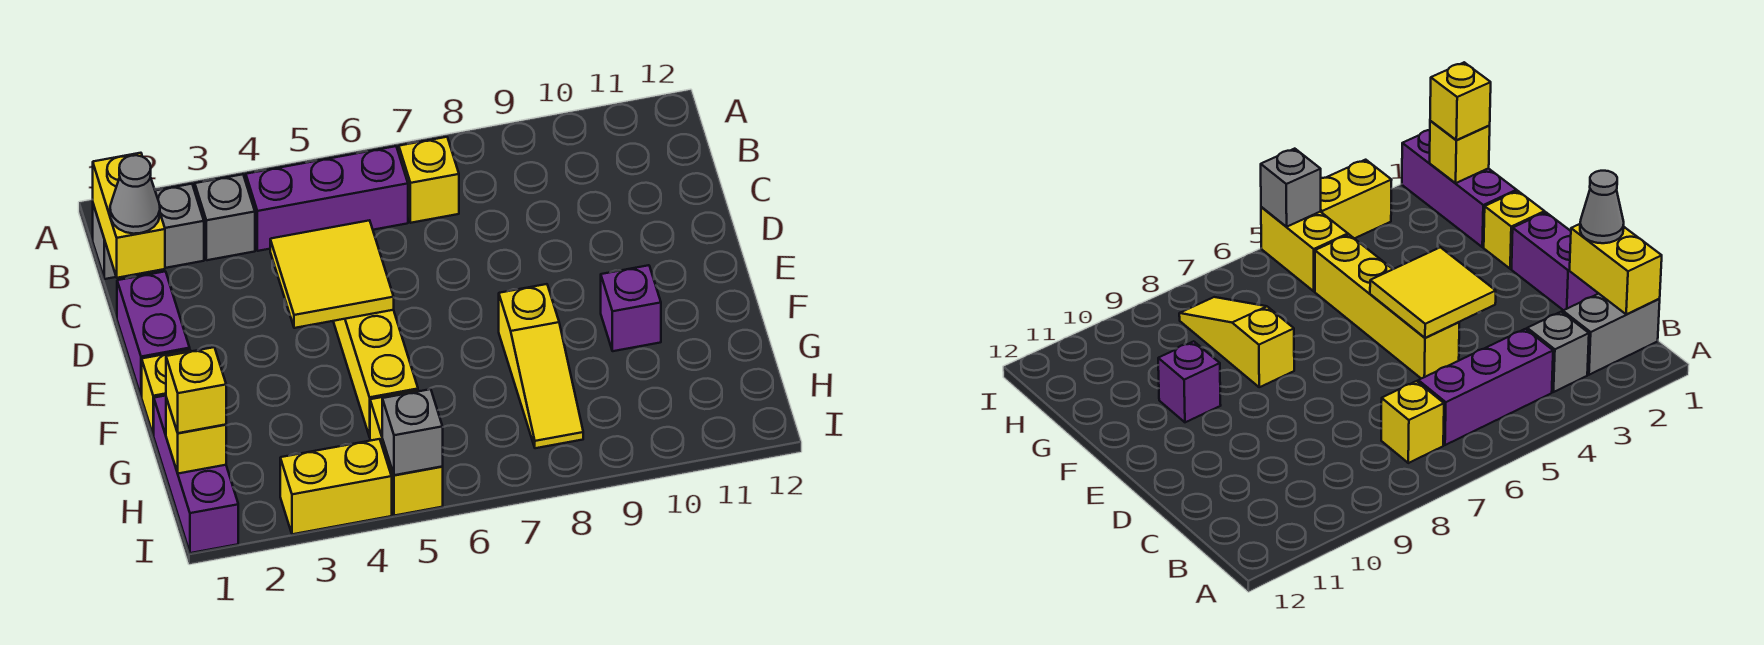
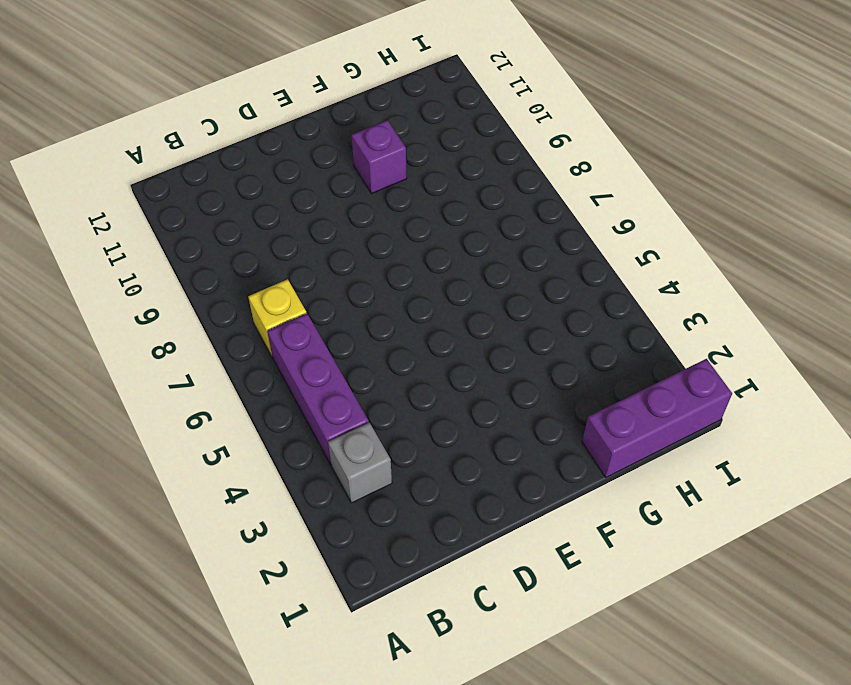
none -> grey brick B1:B2 level 1
none -> purple brick D1:E1 level 1
none -> yellow brick D5:G5 level 1

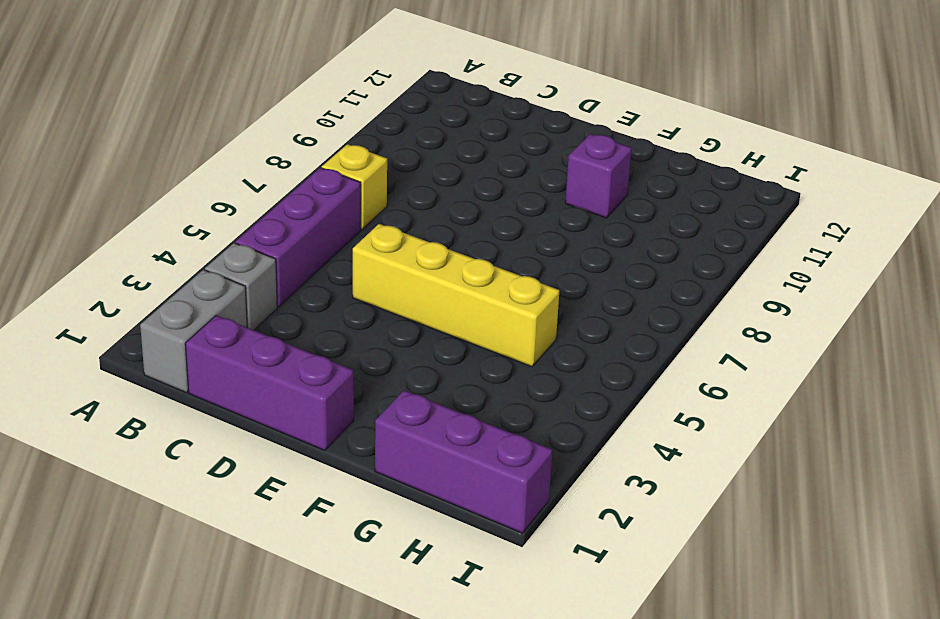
purple brick C1:E1 level 1 -> purple brick D1:E1 level 1
none -> yellow brick F1 level 1
none -> yellow slope F8:H8 level 1 top F
none -> yellow brick H5:I5 level 1

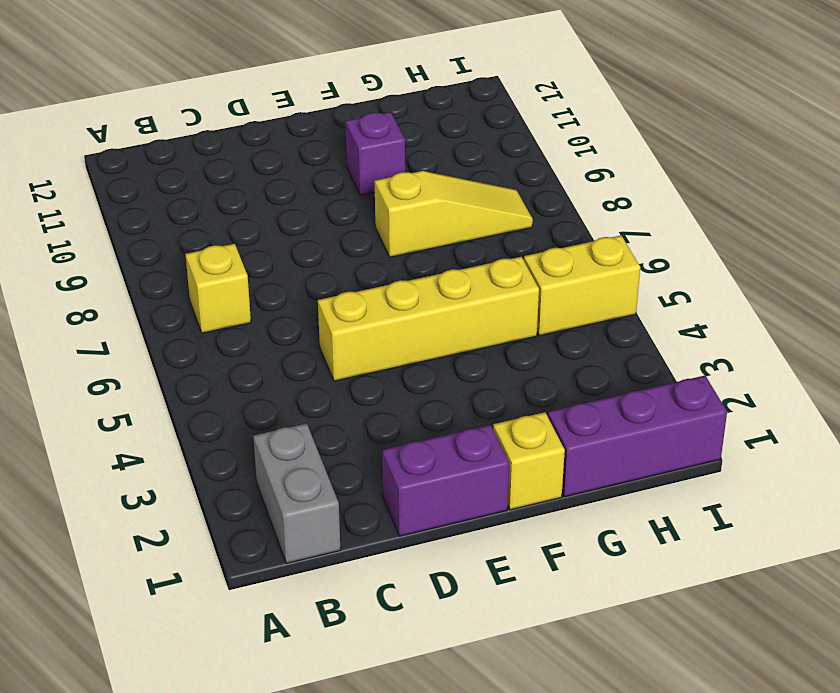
none -> grey brick B3 level 1
none -> purple brick B4:B6 level 1
none -> yellow brick I3:I4 level 1

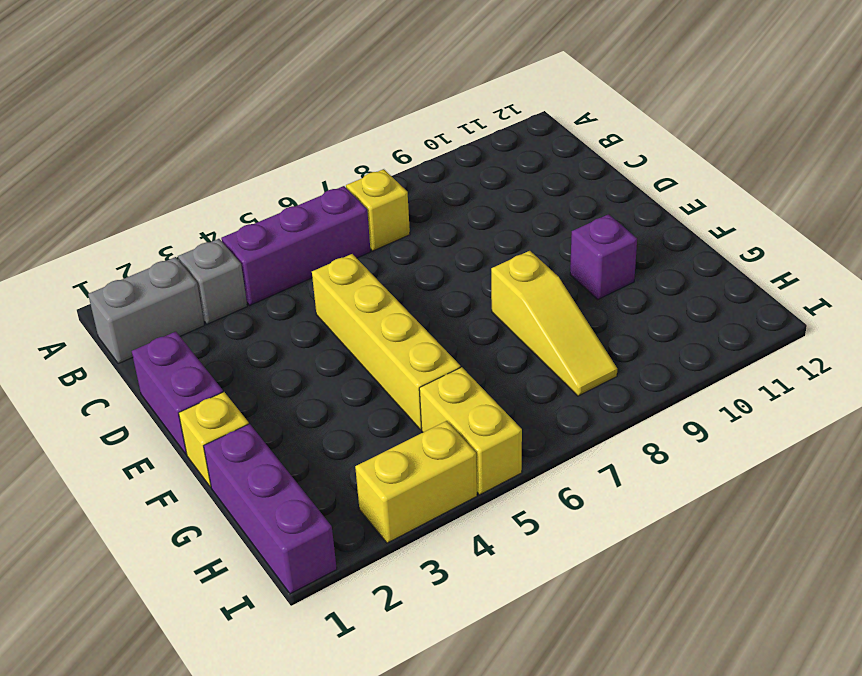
none -> yellow brick B1:C1 level 2
none -> yellow tile D4:E5 level 2
none -> yellow brick H1 level 2

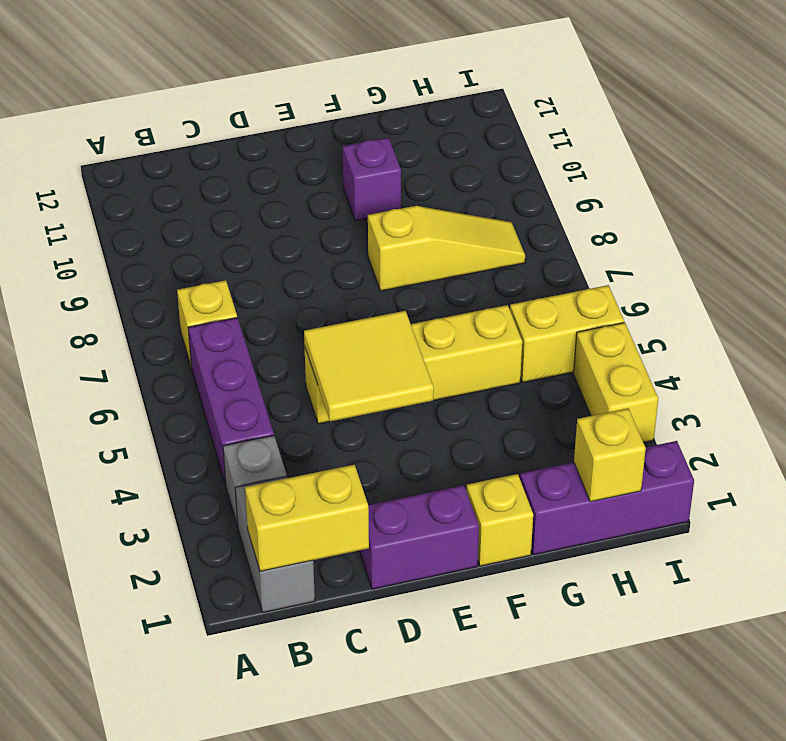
none -> grey brick I5 level 2
none -> grey cone C1 level 3
none -> yellow brick H1 level 3

